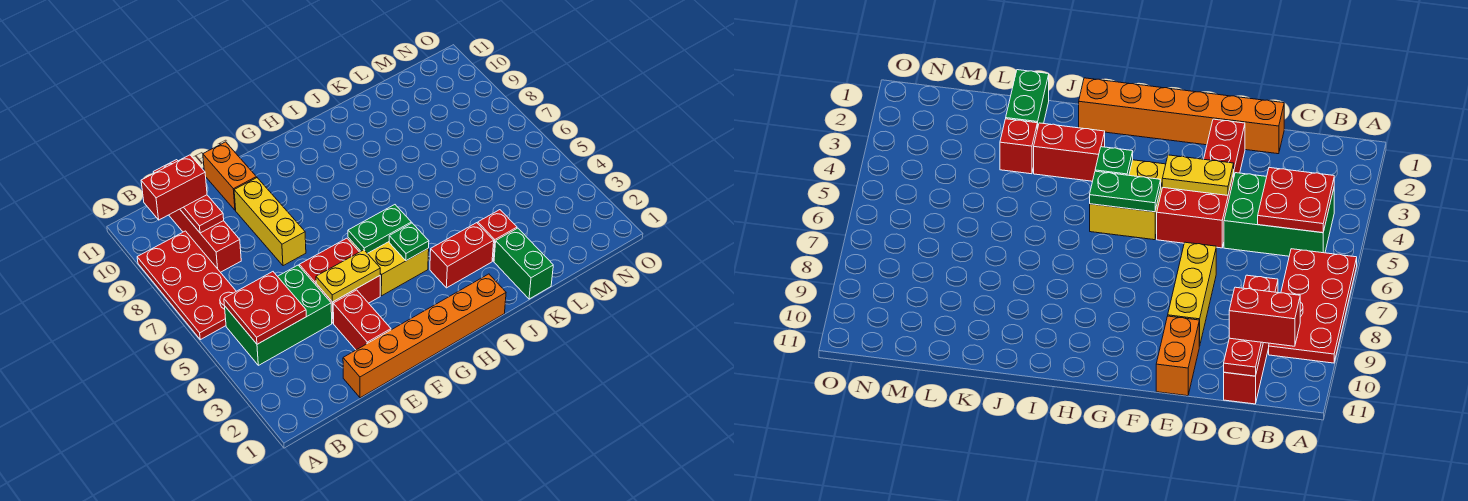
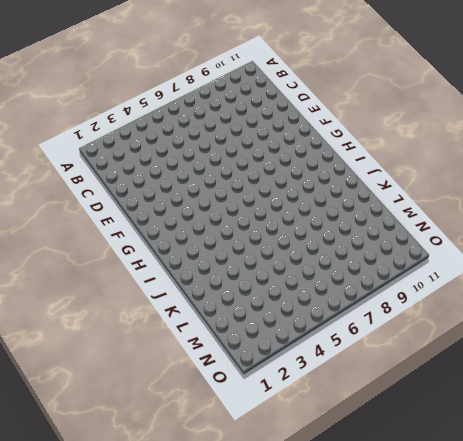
none -> red plate A6:B9 level 1
none -> green brick B4:D5 level 1
none -> red brick C8:C11 level 1

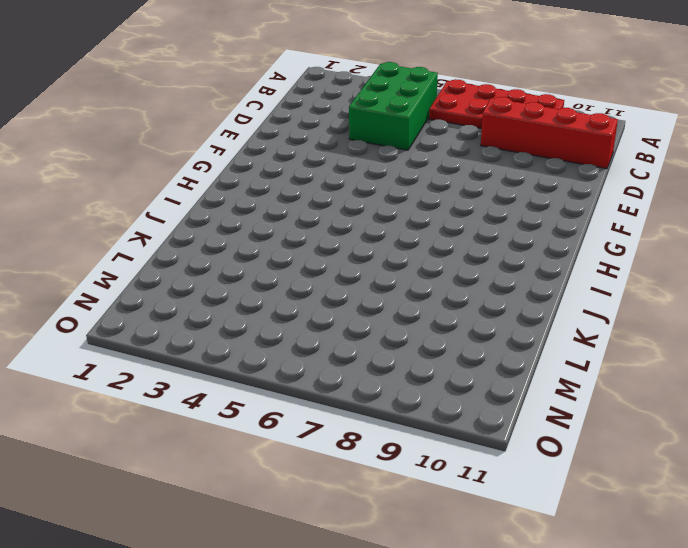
none -> orange brick D1:I1 level 1
none -> red brick E2:E3 level 1
none -> red brick E4:F5 level 1

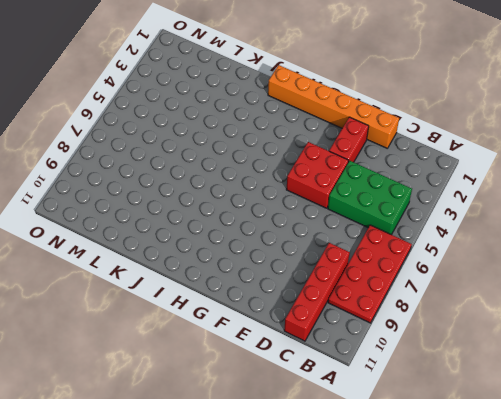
none -> yellow brick E7:E9 level 1
none -> orange brick E10:E11 level 1
none -> yellow brick G4:H5 level 1

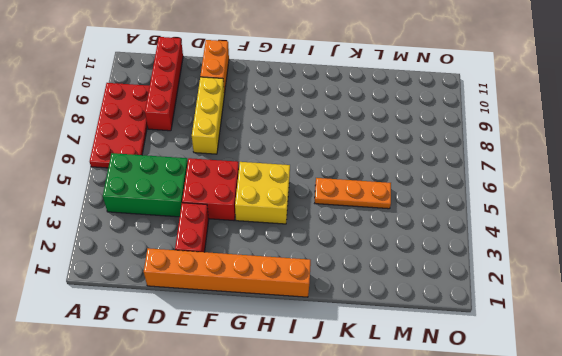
orange plate J5:L5 level 1 -> none
none -> red brick I3:J3 level 1
none -> green brick K1:K2 level 1
none -> red brick K3 level 1

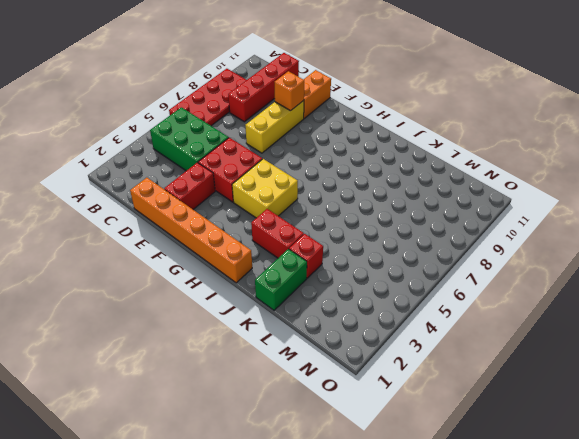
orange brick E9 level 2 -> none
none -> red plate B4:C5 level 2
none -> red plate C9:C11 level 2
none -> yellow plate E4:F4 level 2

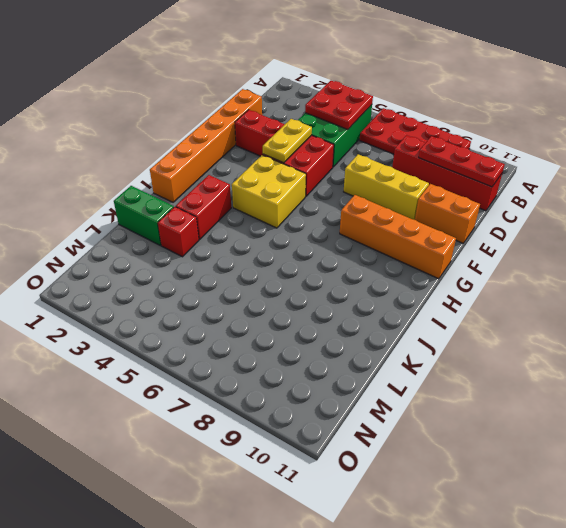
orange brick G8:G11 level 1 -> none
none -> green plate G5:H5 level 2
none -> green plate H4 level 2
none -> red brick B10:C10 level 3

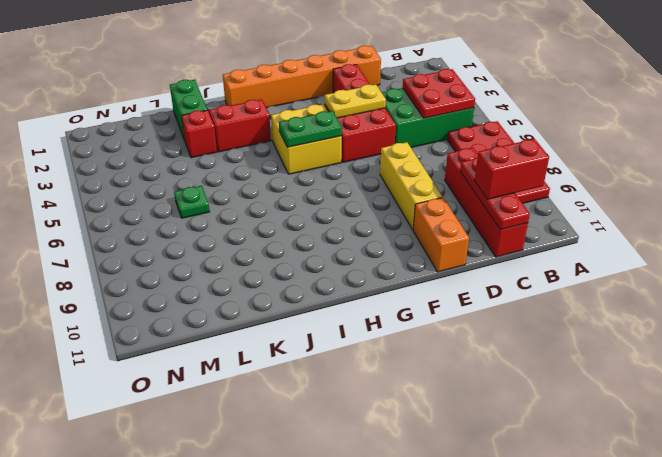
green plate L6 level 1 -> green plate H4 level 2

